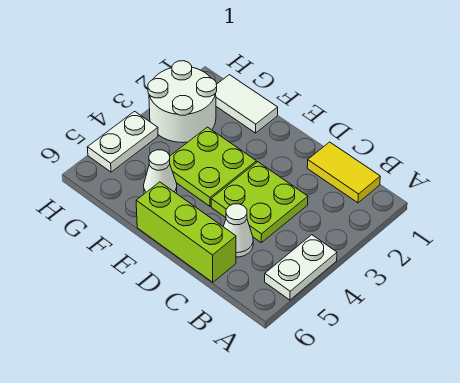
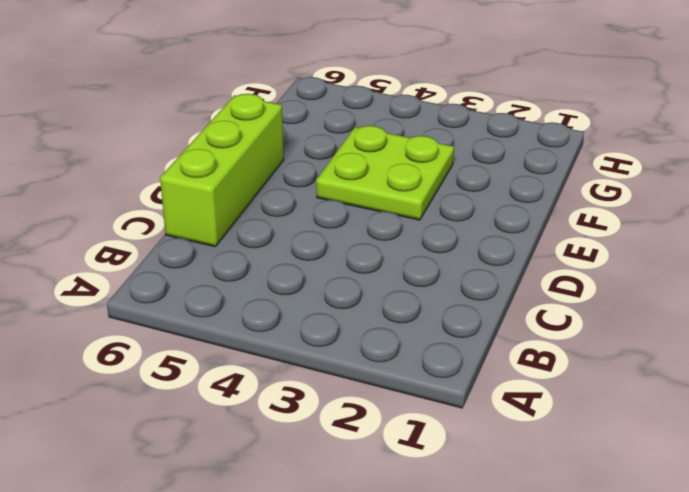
none -> white plate A4:A5 level 1
none -> yellow tile B1:C1 level 1

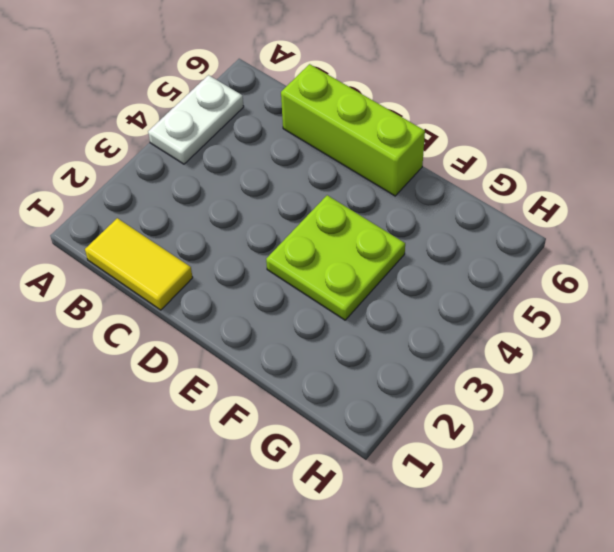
none -> lime plate C3:D4 level 1
none -> white cone C5 level 1

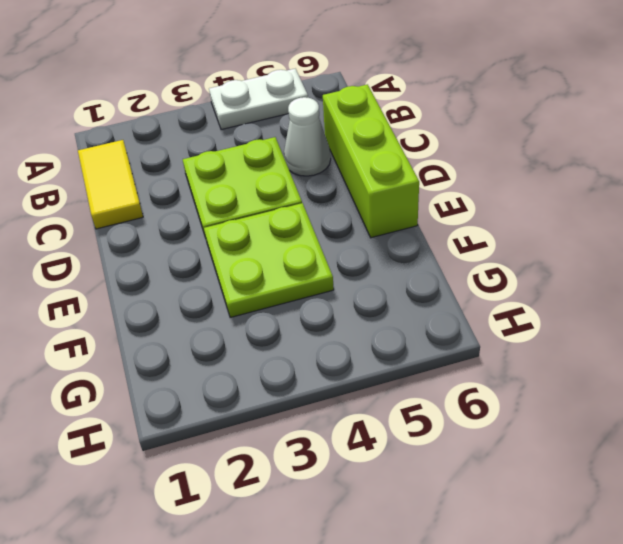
none -> white tile F1:G1 level 1
none -> white cone F5 level 1

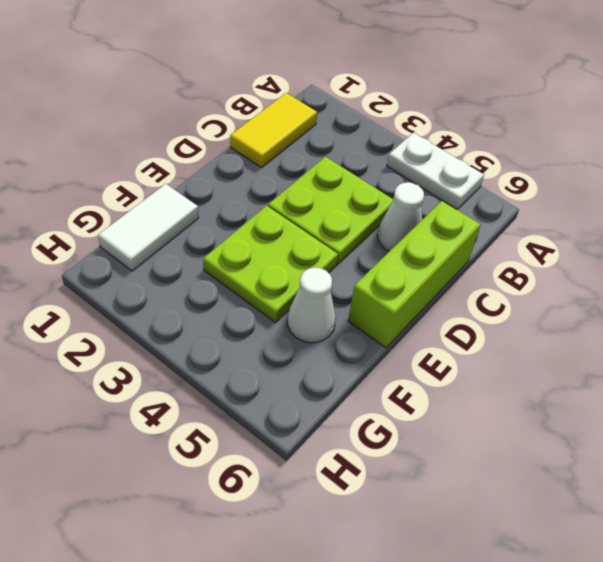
none -> white round brick G2:H3 level 1
none -> white plate H4:H5 level 1

